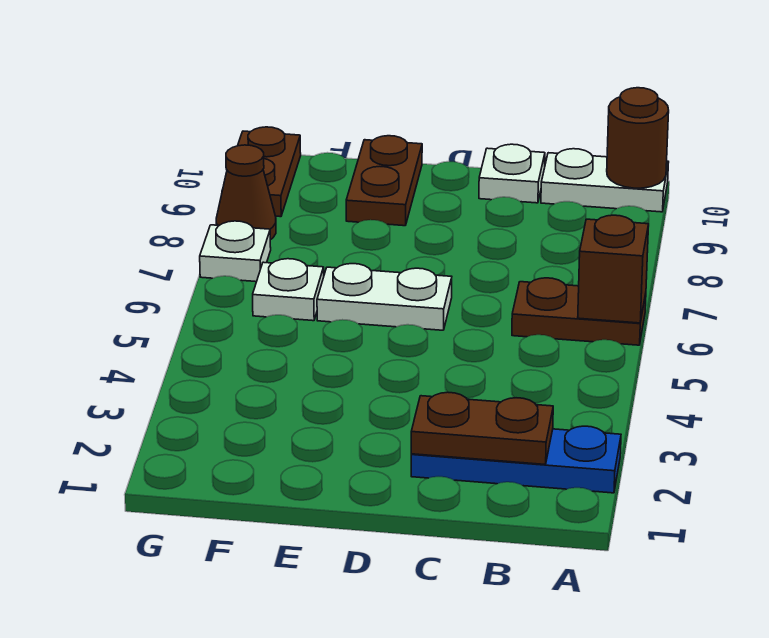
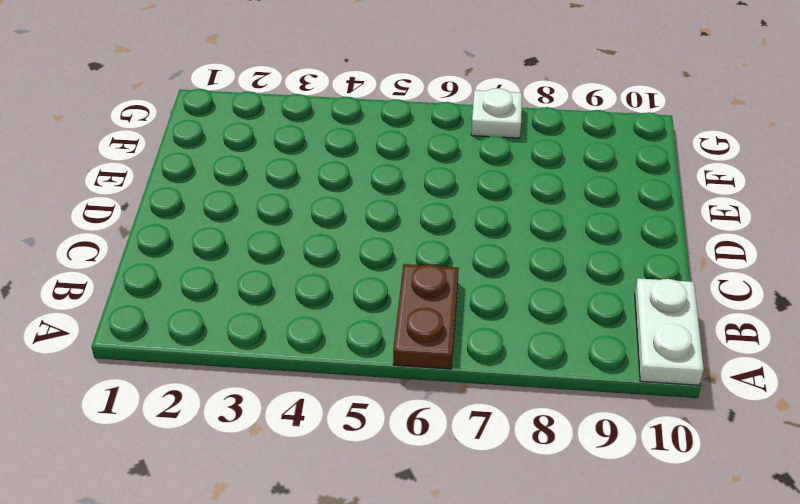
none -> blue plate A2:C2 level 1
none -> white plate C10 level 1
none -> white plate D6:E6 level 1

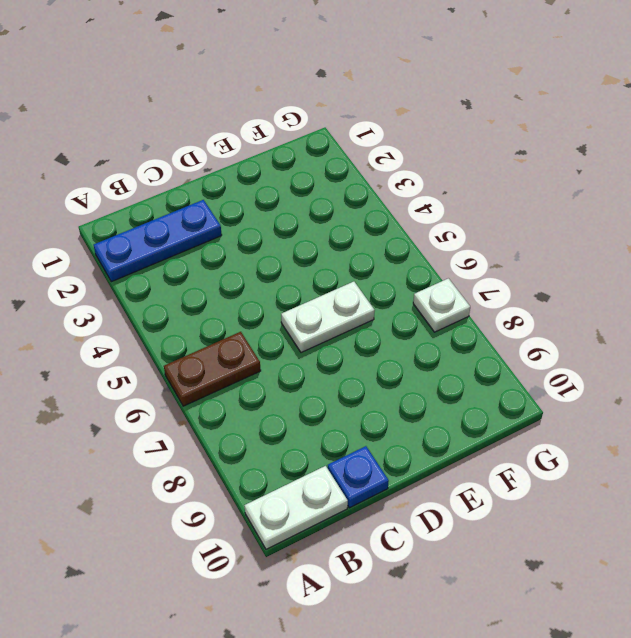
blue plate C10 level 1 -> white plate C10 level 1
none -> brown plate E9:E10 level 1
none -> white plate F6 level 1
none -> brown cone G8 level 1

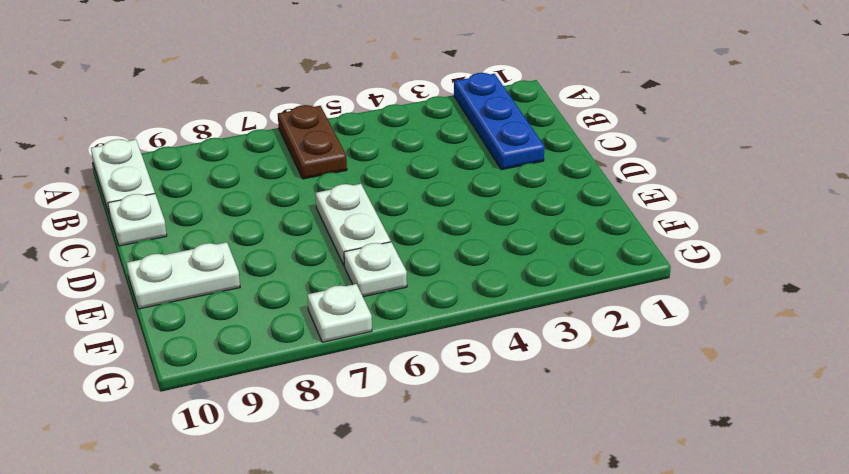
white plate E9:E10 level 1 -> brown plate E9:E10 level 1
none -> brown cone G8 level 1
none -> brown plate G9:G10 level 1
none -> brown brick A6 level 2

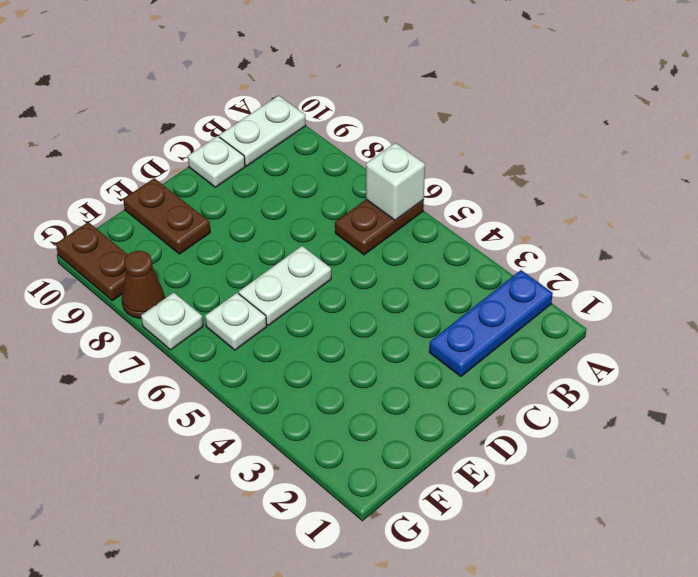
white brick A6 level 2 -> brown brick A6 level 2
none -> brown round brick A10 level 2
none -> brown plate B2:C2 level 2

